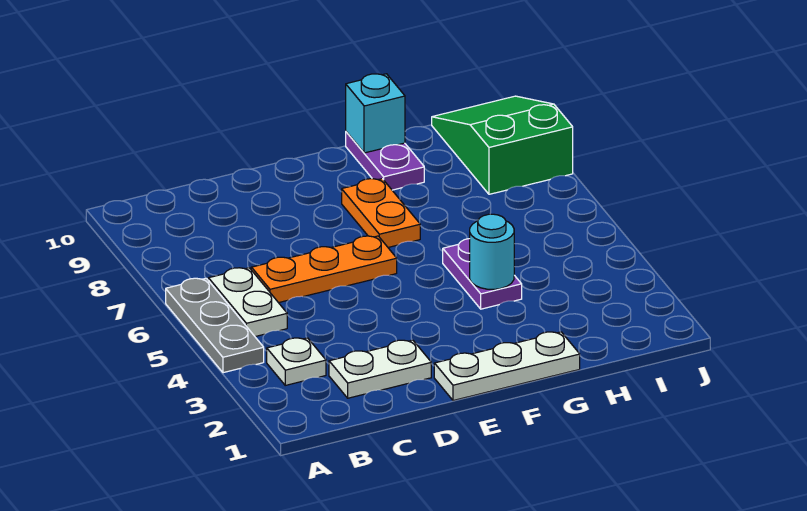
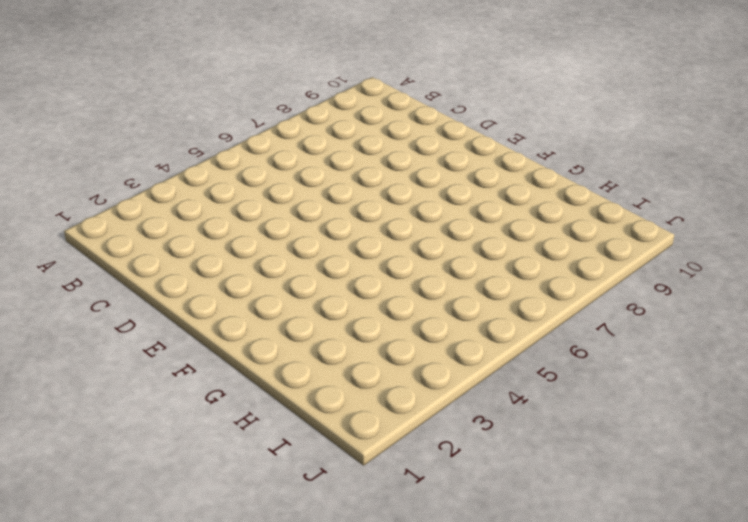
none -> grey plate A4:A6 level 1
none -> white plate B3 level 1
none -> white plate B5:B6 level 1

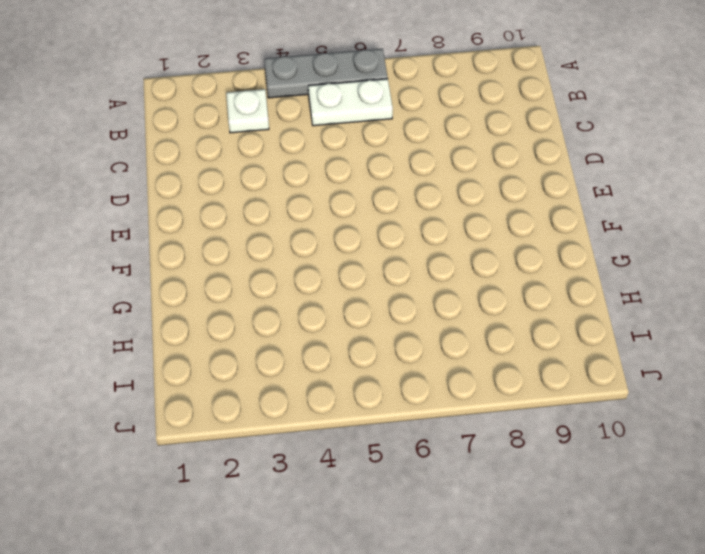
none -> white plate C2:D2 level 1
none -> orange plate C6:E6 level 1
none -> white plate E1:G1 level 1

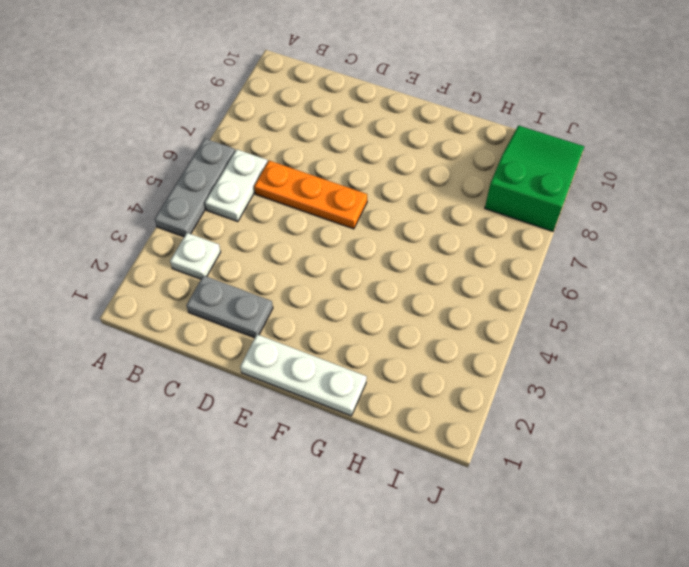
grey plate C2:D2 level 1 -> white plate C2:D2 level 1
none -> orange plate F7:F8 level 1
none -> purple plate G4:G5 level 1
none -> purple plate G9:G10 level 1

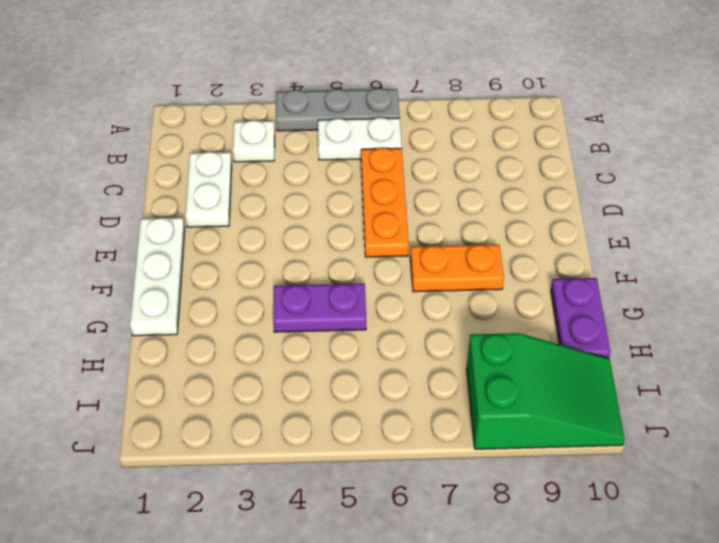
purple plate G10:H10 level 1 -> purple plate G9:G10 level 1
none -> cyan round brick G4 level 2
none -> cyan brick G10 level 2

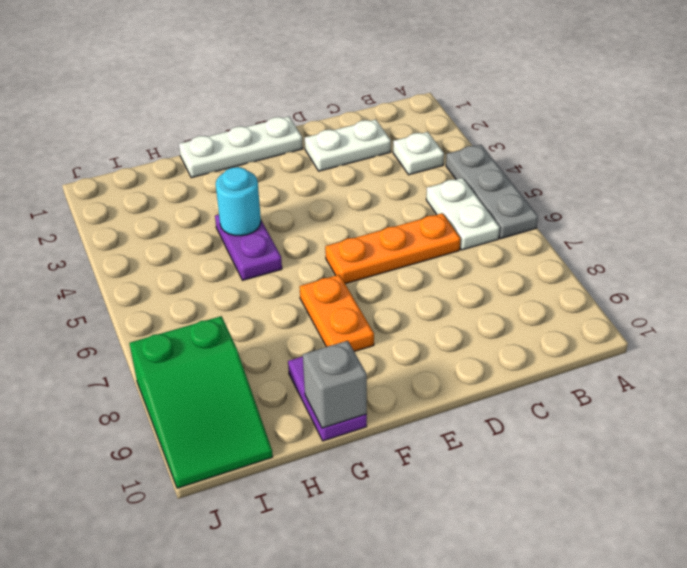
grey brick G10 level 2 -> cyan brick G10 level 2

